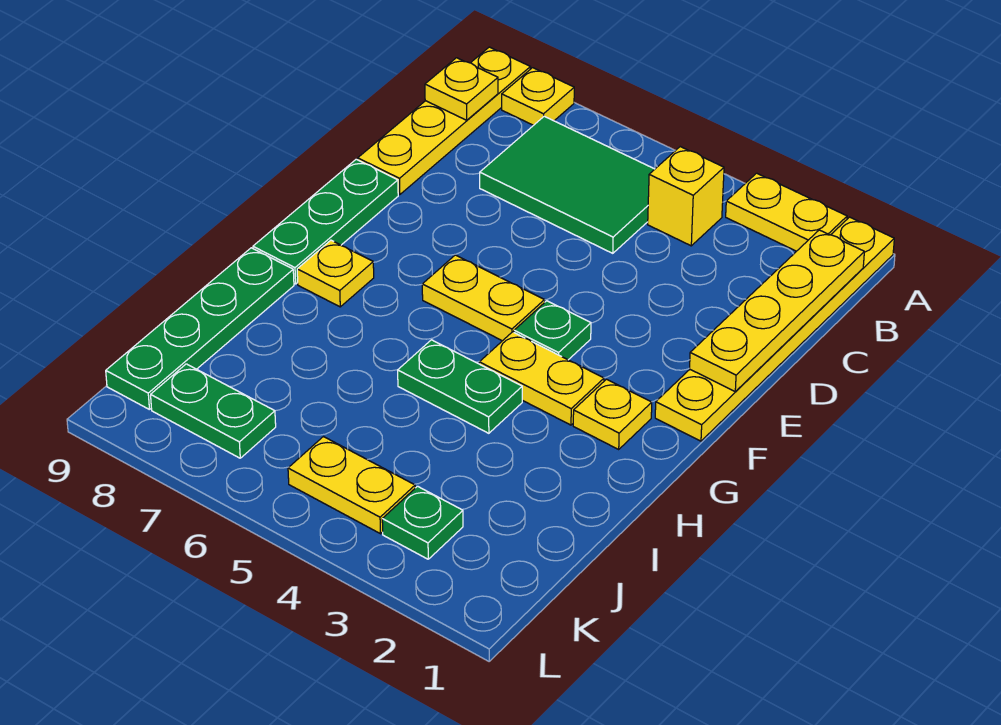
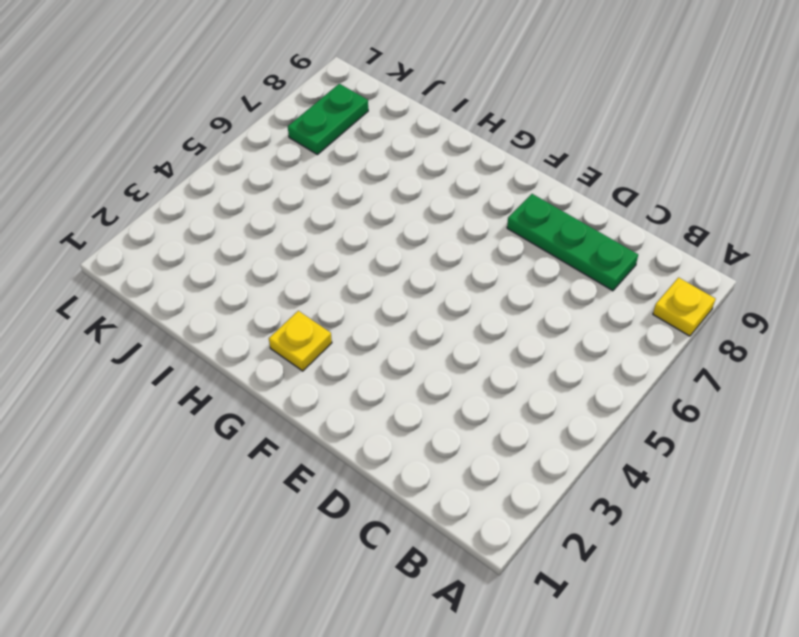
green plate C8:E8 level 1 -> green plate E9:G9 level 1
none -> yellow plate A1:F1 level 1
none -> yellow plate A2:A3 level 1
none -> yellow plate A9:D9 level 1

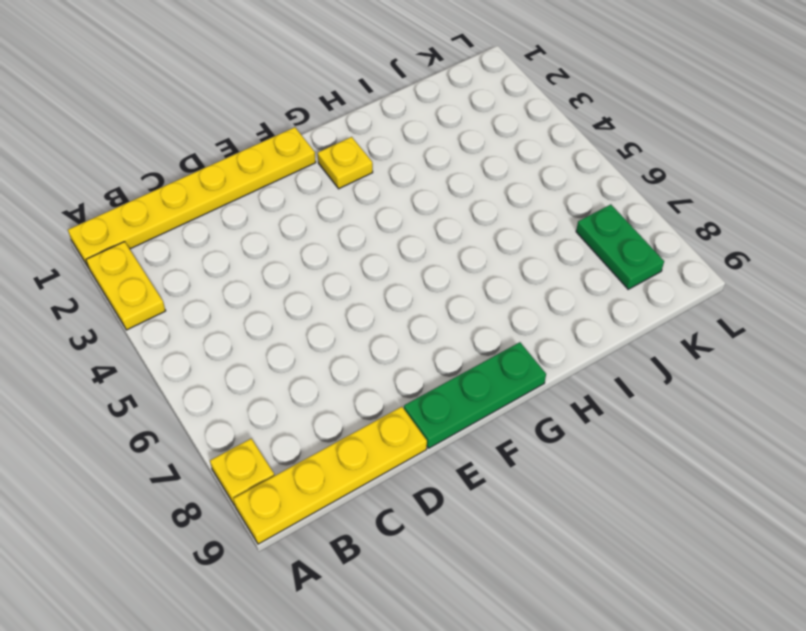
none -> yellow brick B4 level 1
none -> green tile B5:C7 level 1
none -> green plate F4 level 1

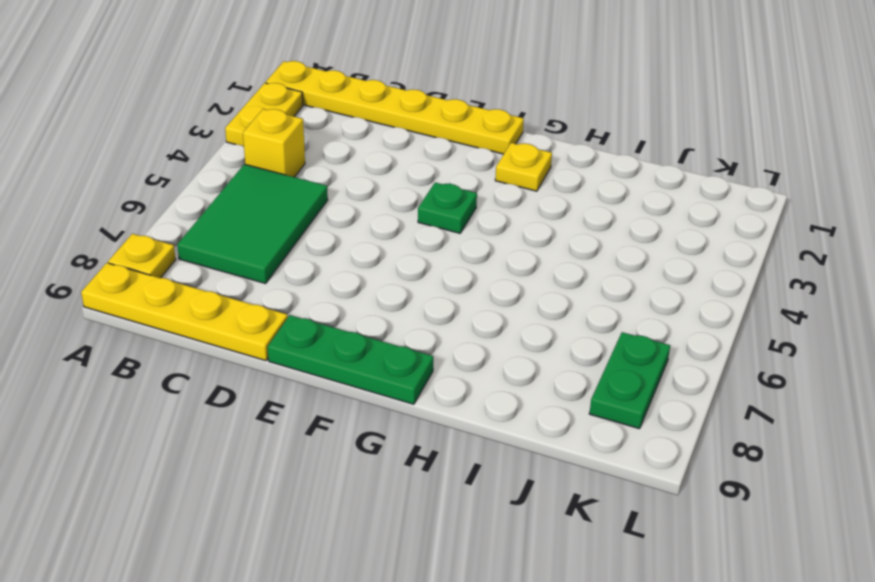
none -> yellow plate F5:F6 level 1
none -> yellow plate G3:G4 level 1
none -> yellow plate G8 level 1

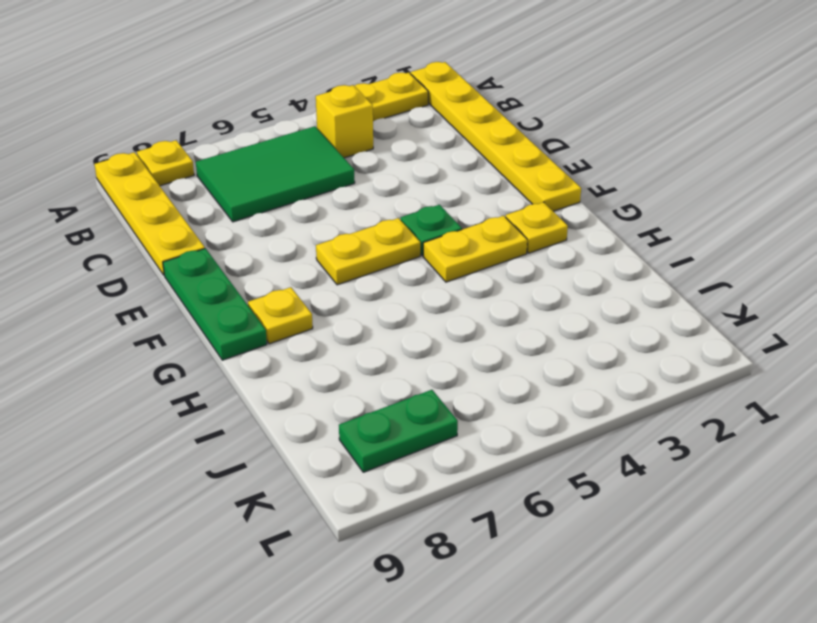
none -> green plate H4:H5 level 1
none -> green plate H9:K9 level 1
none -> green plate K3 level 1

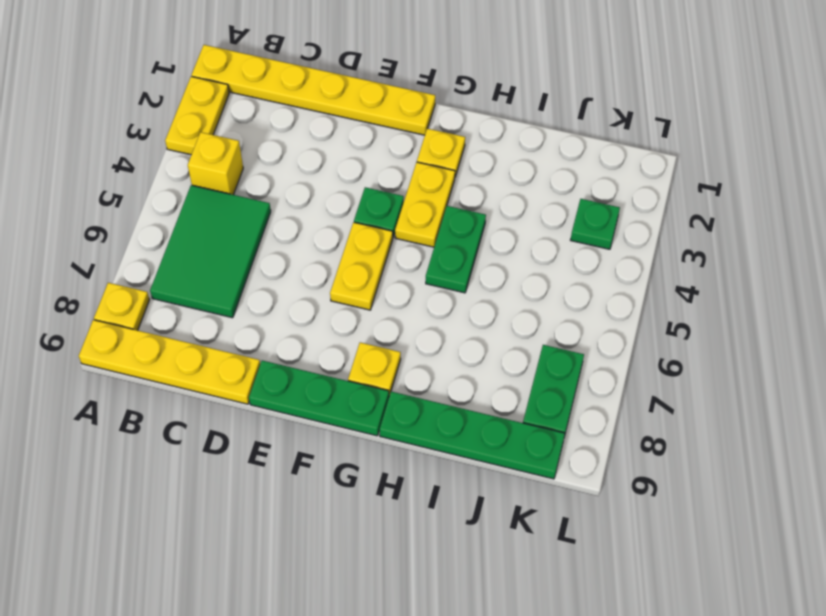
none -> yellow plate K4:K5 level 1
none -> yellow plate B1:E1 level 2
none -> yellow plate B9 level 2

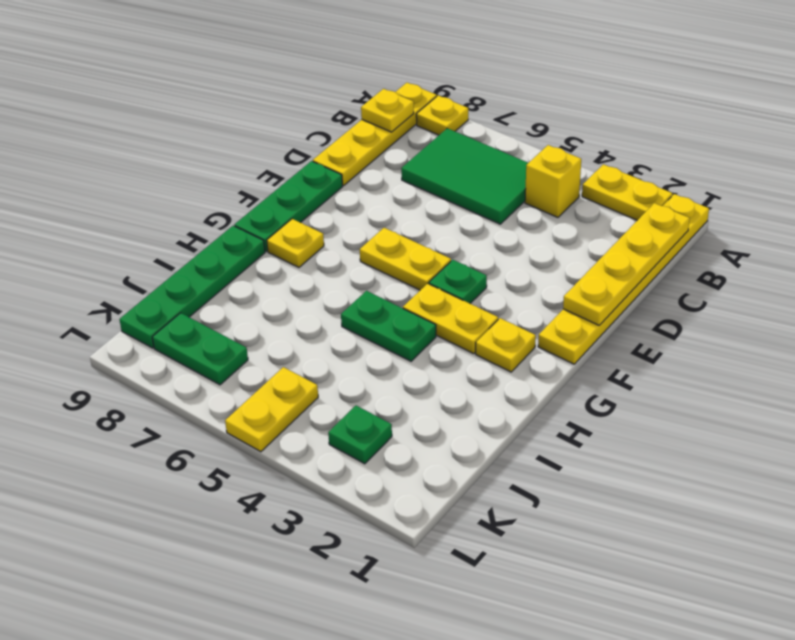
yellow plate K5:L5 level 1 -> yellow plate K4:K5 level 1

